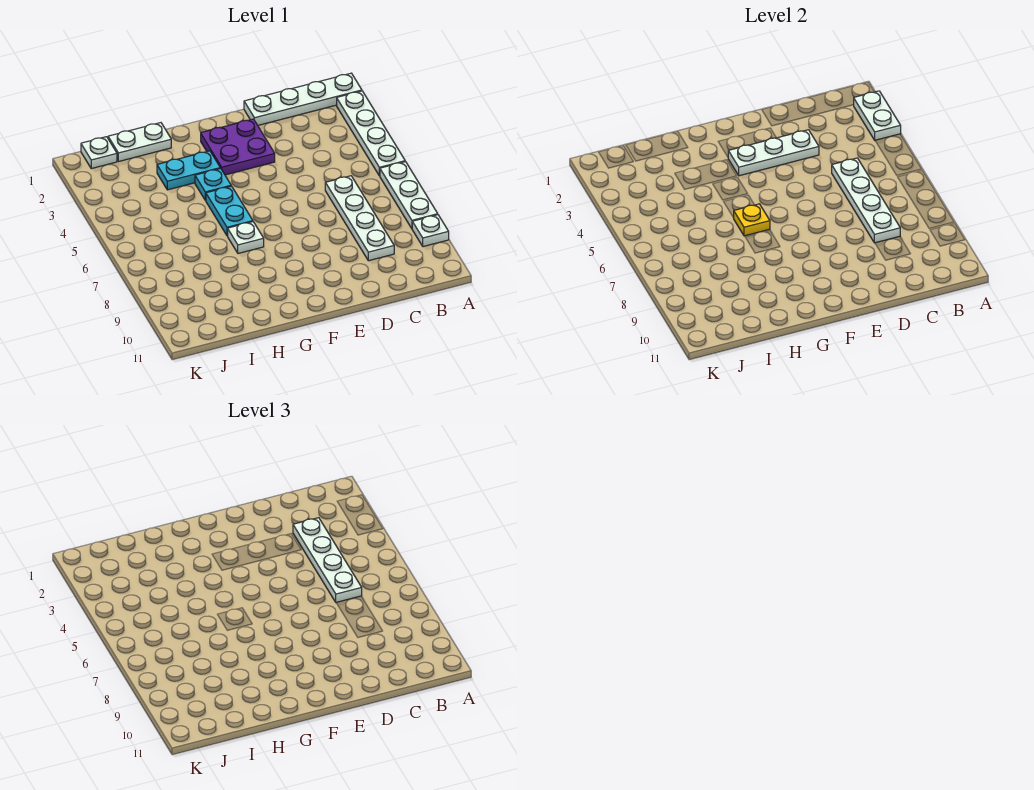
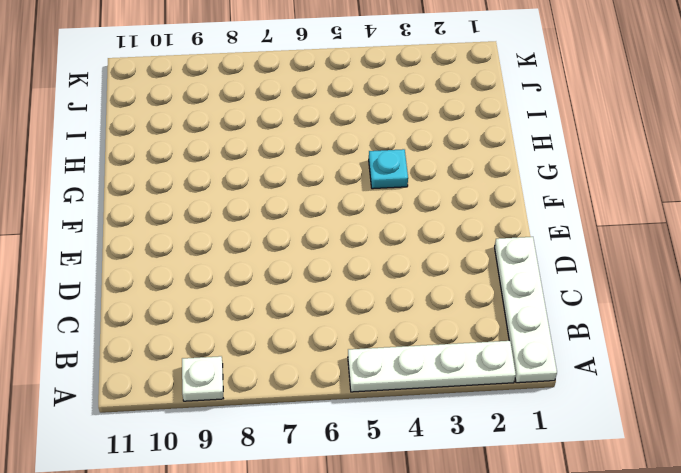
none -> white plate A6:A8 level 1
none -> white plate C6:C9 level 1
none -> purple plate E2:F3 level 1

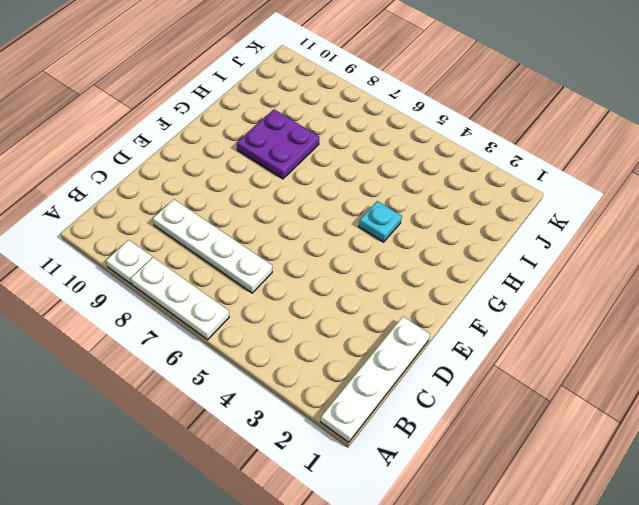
purple plate G8:H9 level 1 -> purple plate E2:F3 level 1
none -> white plate A2:A5 level 1
none -> cyan plate G3:H3 level 1
none -> cyan plate G5:G6 level 1

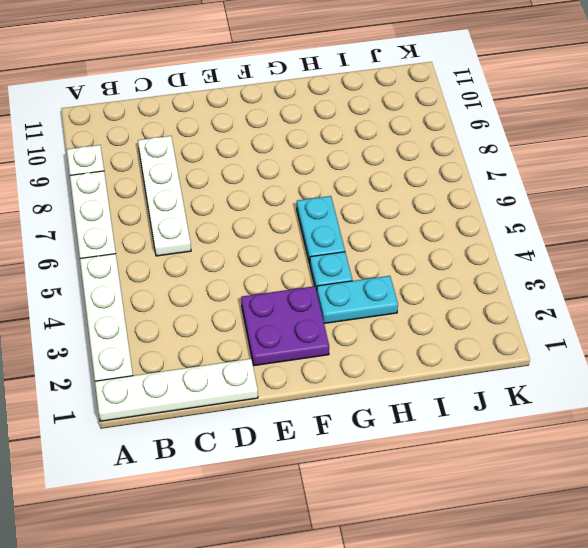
none -> white plate G7 level 1
none -> white plate H1:I1 level 1
none -> white plate J1 level 1

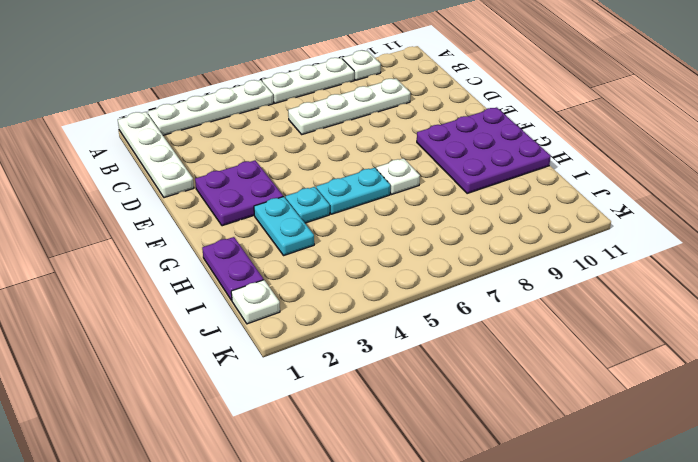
purple plate F9:H11 level 1 -> none
purple plate H1:I1 level 1 -> white plate H1:I1 level 1
none -> white plate A2:A3 level 2
none -> white plate C5:C8 level 2
none -> white plate D3:F3 level 2

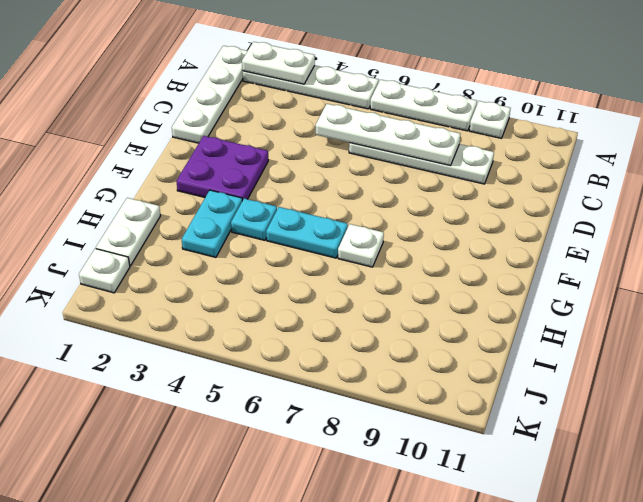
none -> white plate D3:F3 level 2
none -> yellow plate G6 level 2
none -> white plate C3:C6 level 3

